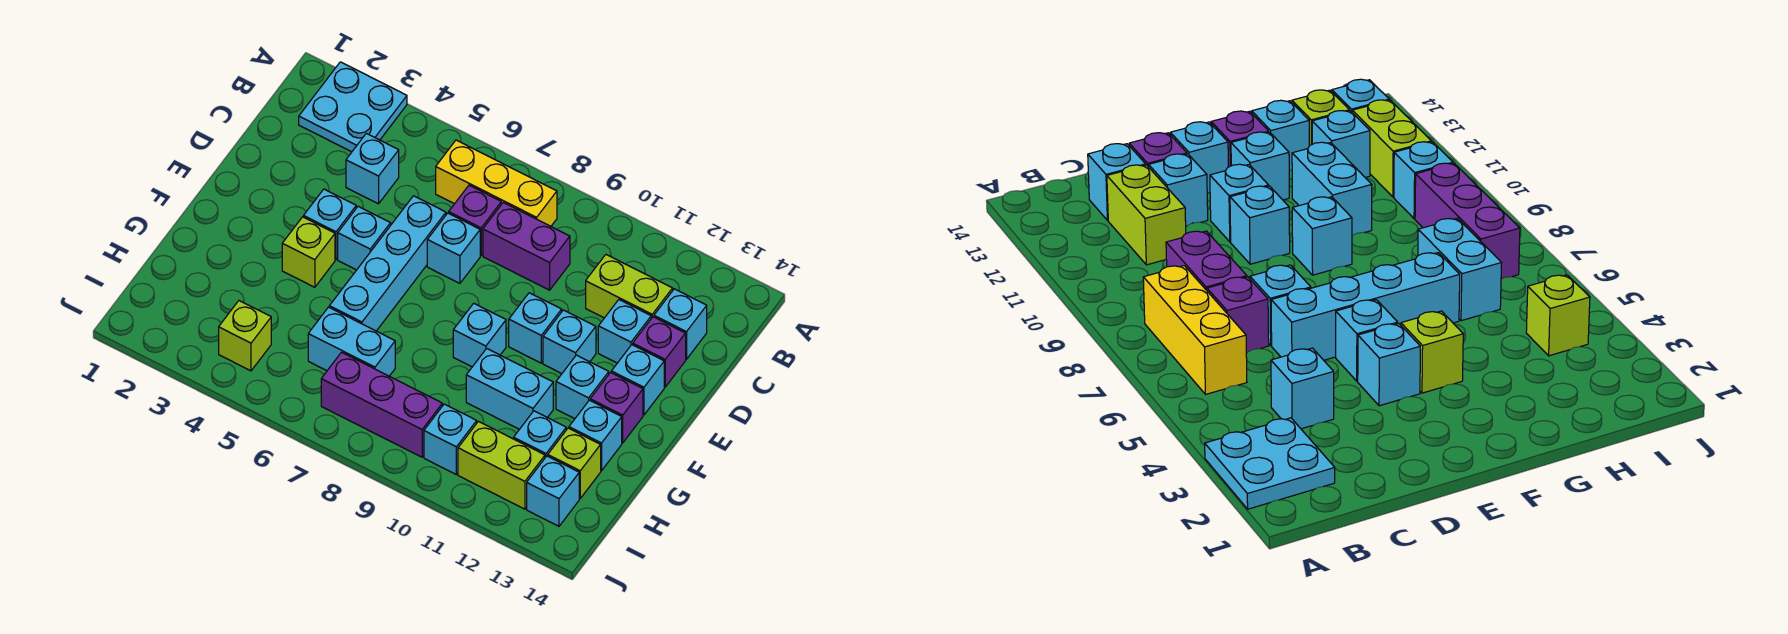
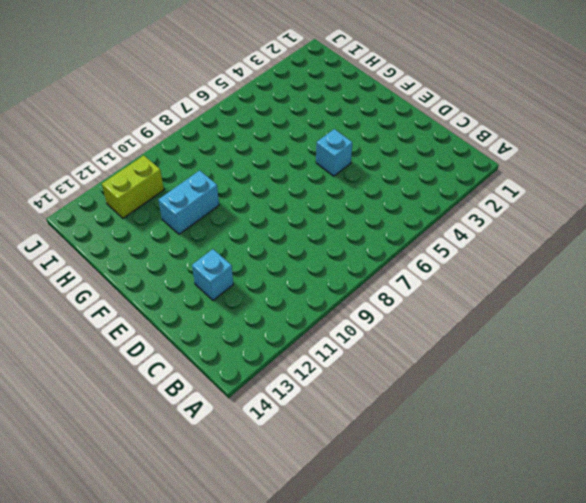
none -> cyan plate A2:B3 level 1
none -> yellow brick B6:B8 level 1
none -> cyan brick C4 level 1
none -> purple brick C7 level 1

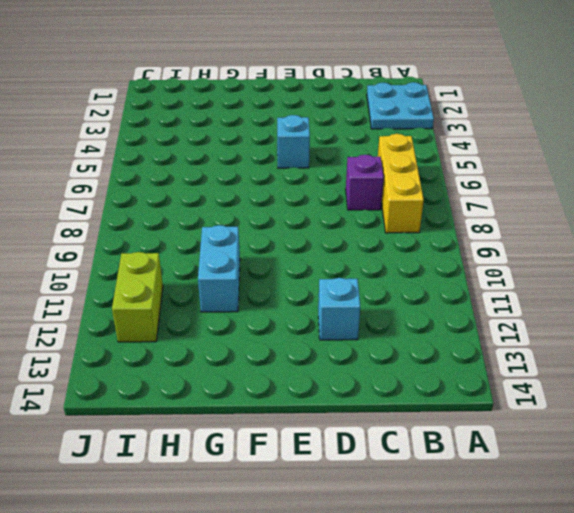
none -> cyan brick C4 level 1
none -> purple brick C8:C9 level 1
none -> lime brick C11:C12 level 1
none -> cyan brick C13 level 1

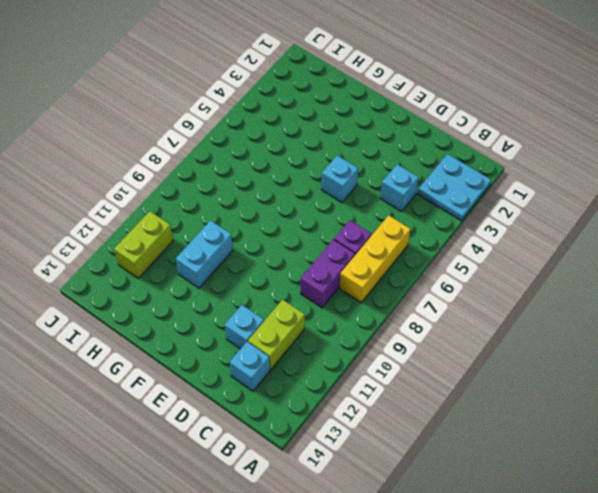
none -> cyan brick D6:G6 level 1
none -> cyan brick D7 level 1
none -> purple brick D13 level 1
none -> cyan brick E4 level 1

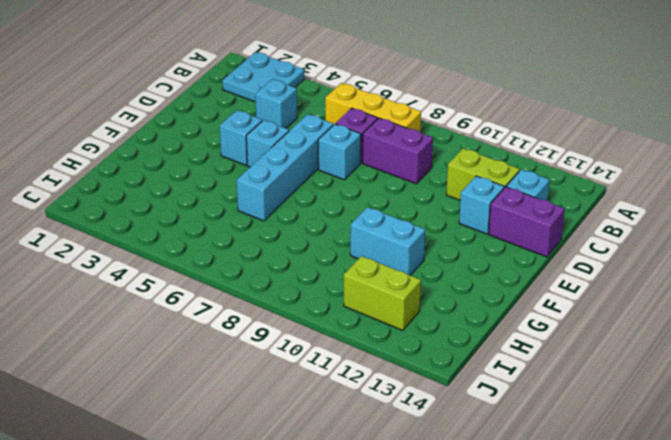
purple brick D13:D14 level 1 -> purple brick D13 level 1
none -> cyan brick E10 level 1
none -> cyan brick E11 level 1
none -> cyan brick E13 level 1
none -> lime brick F4 level 1

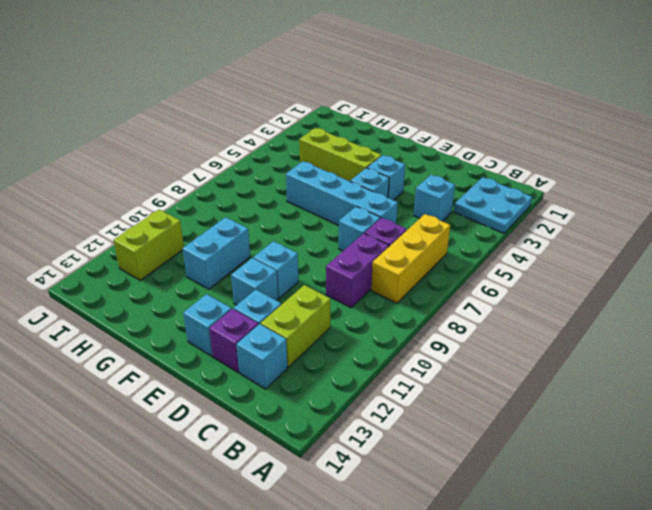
lime brick F4:H4 level 1 -> lime brick F4 level 1
none -> cyan brick F9 level 1
none -> cyan brick F12 level 1
none -> purple brick F13 level 1
none -> cyan brick G13 level 1

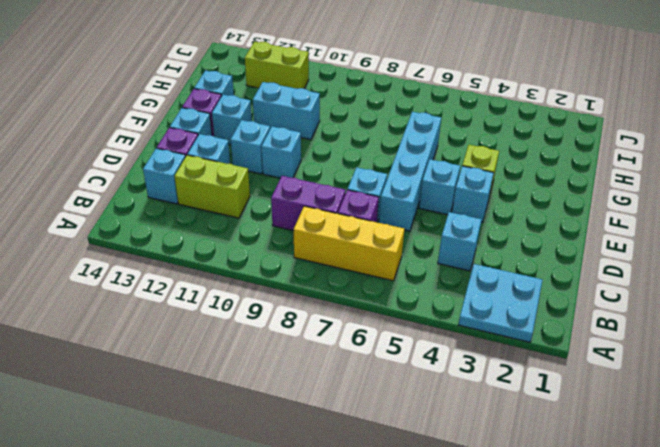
none -> cyan brick F9 level 1
none -> cyan brick H6:H7 level 1
none -> cyan brick H12 level 1
none -> lime brick H13 level 1

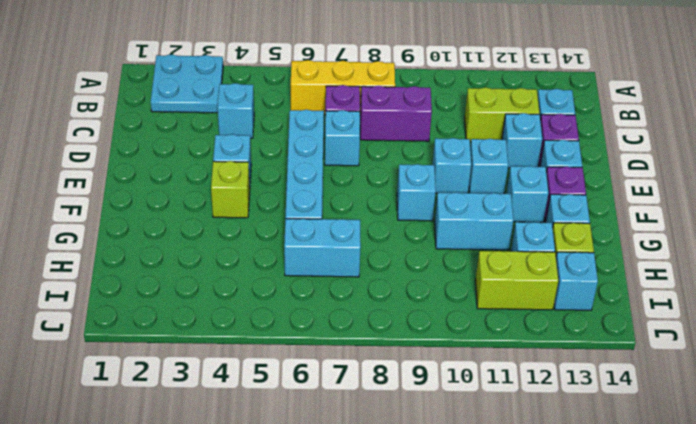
none -> cyan brick E5 level 1
none -> lime brick I4 level 1
none -> purple brick I7:I9 level 1
none -> cyan brick I10 level 1

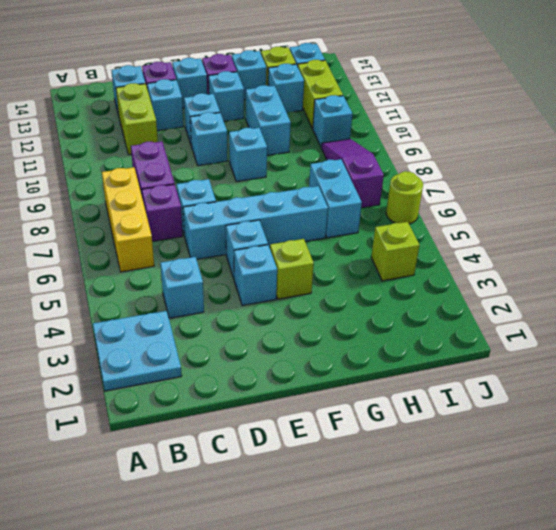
purple slope I7:I9 level 1 top 7 -> purple brick I7:I9 level 1
lime round brick J6 level 1 -> none

